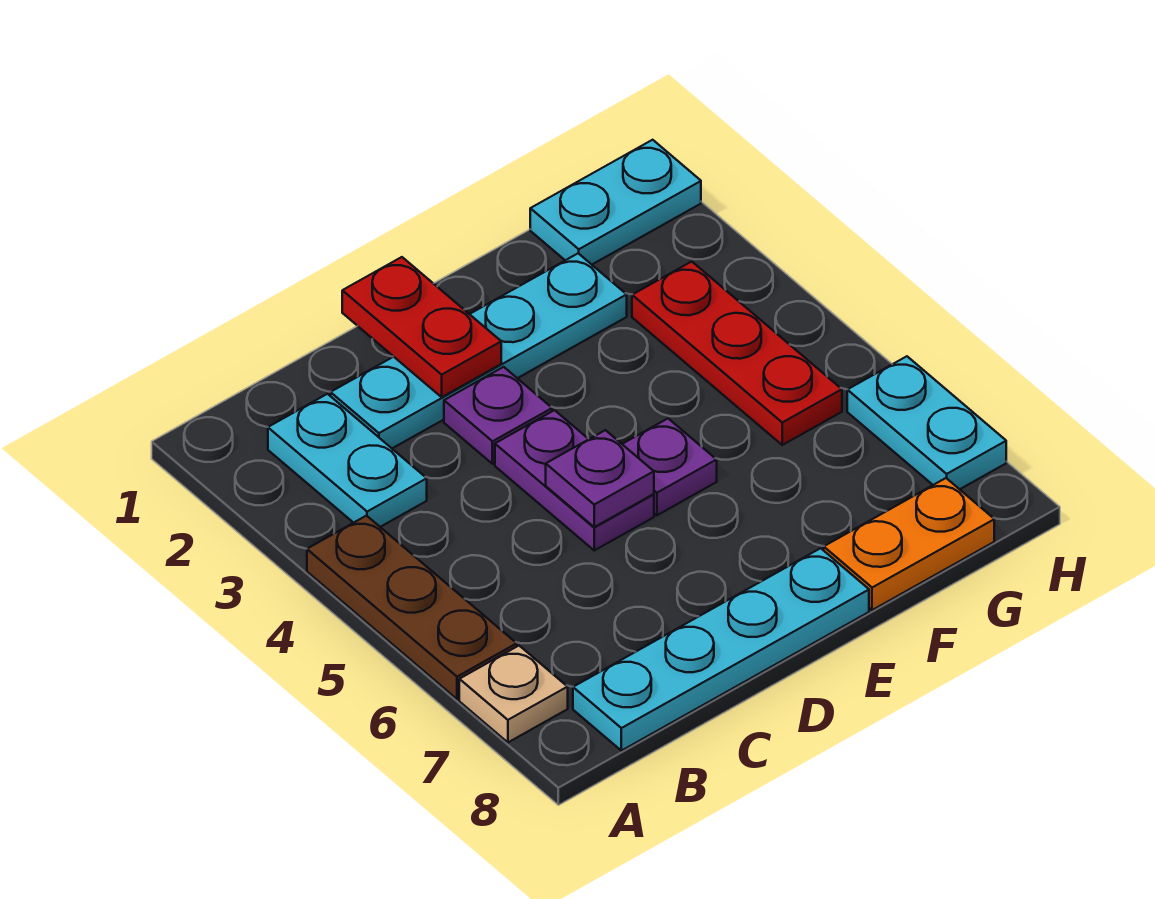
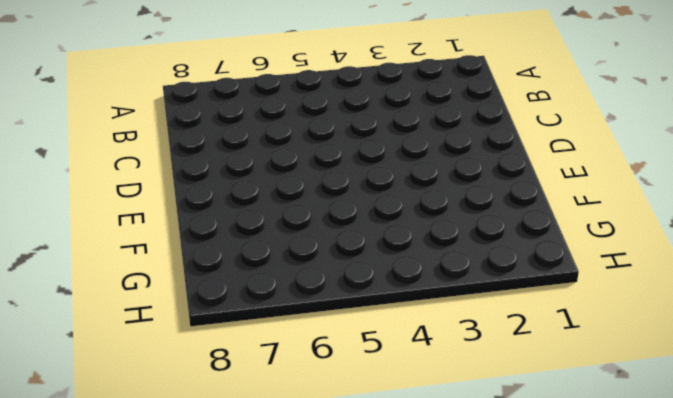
none -> brown plate A4:A6 level 1
none -> tan plate A7 level 1
none -> cyan plate B2:B3 level 1

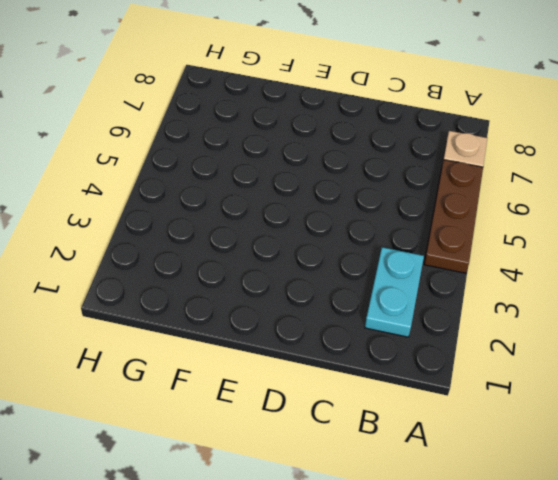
none -> cyan plate B8:E8 level 1
none -> cyan plate C2:F2 level 1
none -> purple plate D3 level 1

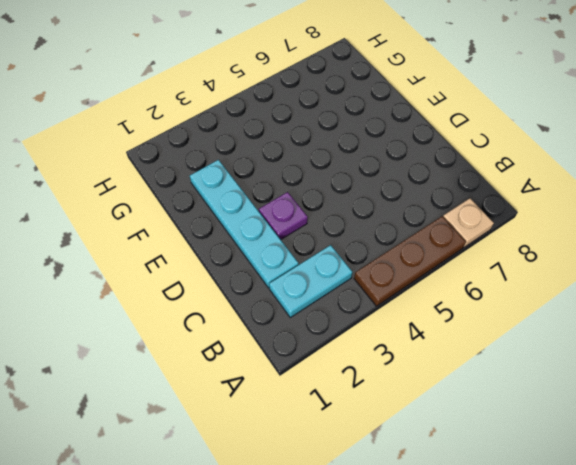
none -> cyan plate B8:E8 level 1
none -> purple plate D4:D5 level 1
none -> purple plate E5 level 1

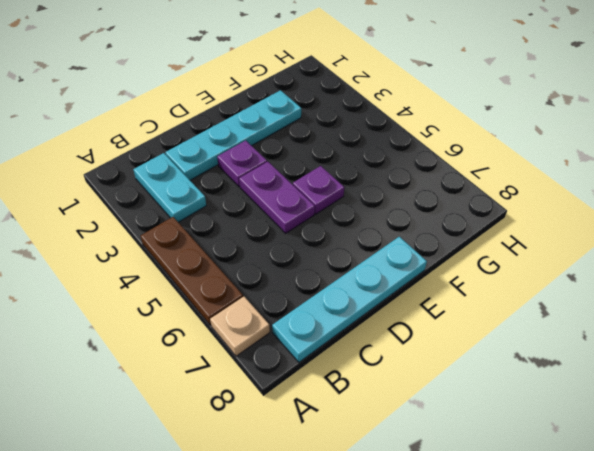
none -> orange plate F8:G8 level 1
none -> cyan plate G1:H1 level 1
none -> red plate G3:G5 level 1

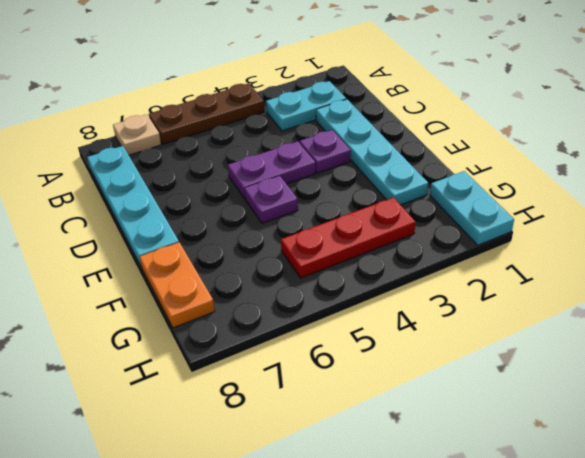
none -> cyan plate H6:H7 level 1
none -> red plate D1:D2 level 2
none -> purple plate D5 level 2

